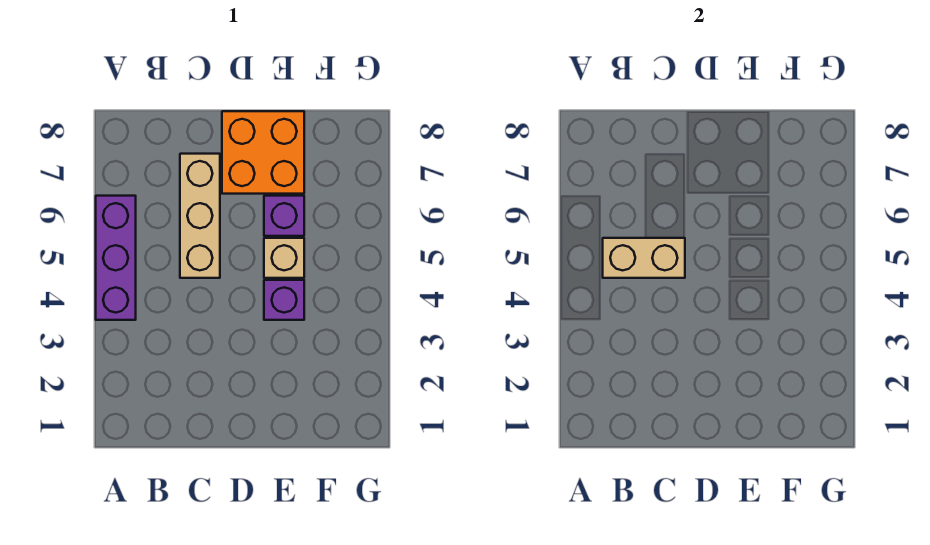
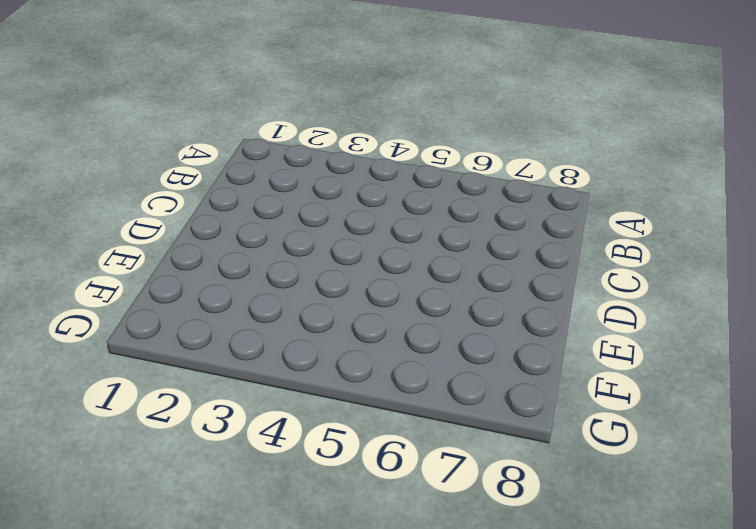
none -> purple brick A4:A6 level 1
none -> tan brick C5:C7 level 1

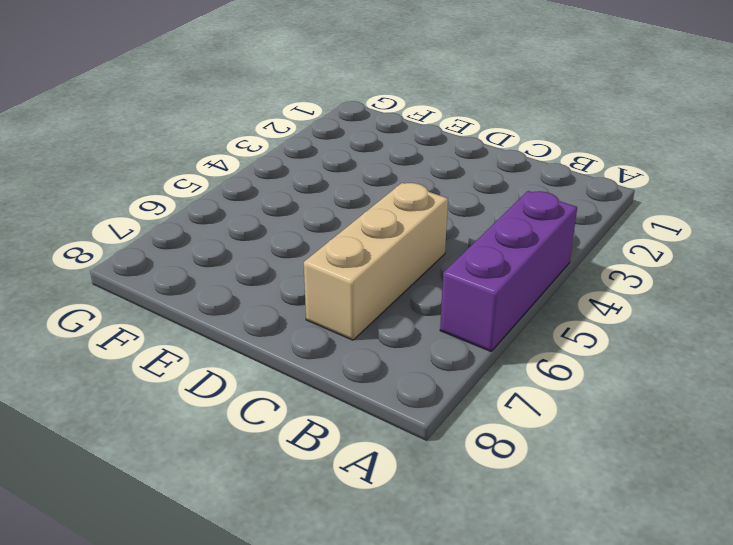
none -> orange brick D7:E8 level 1
none -> purple brick E4 level 1

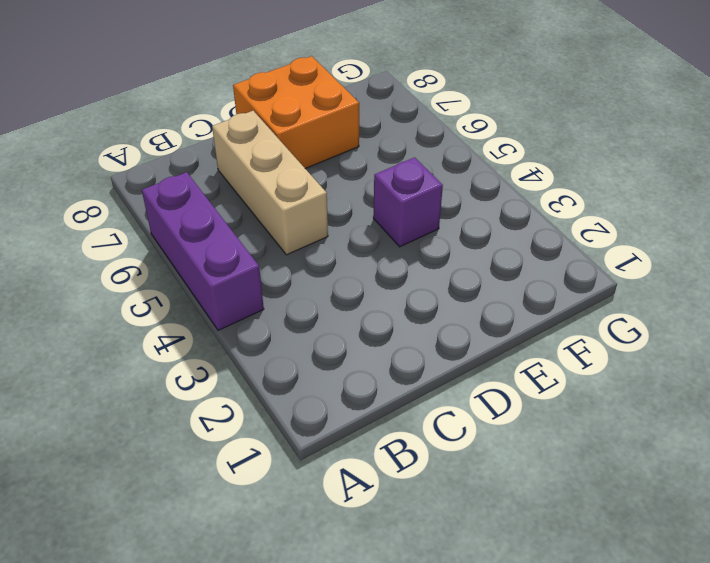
none -> tan brick E5 level 1
none -> purple brick E6 level 1

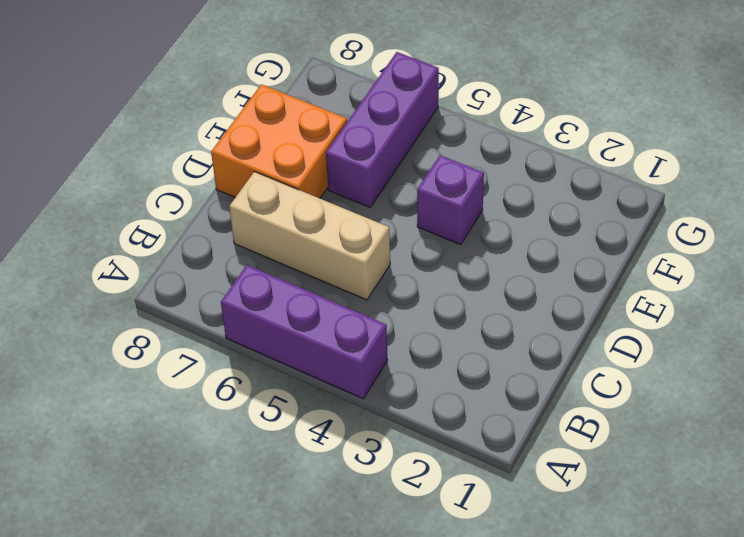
purple brick E6:G6 level 1 -> purple brick E6 level 1
none -> tan brick E5 level 1
none -> tan brick B5:C5 level 2

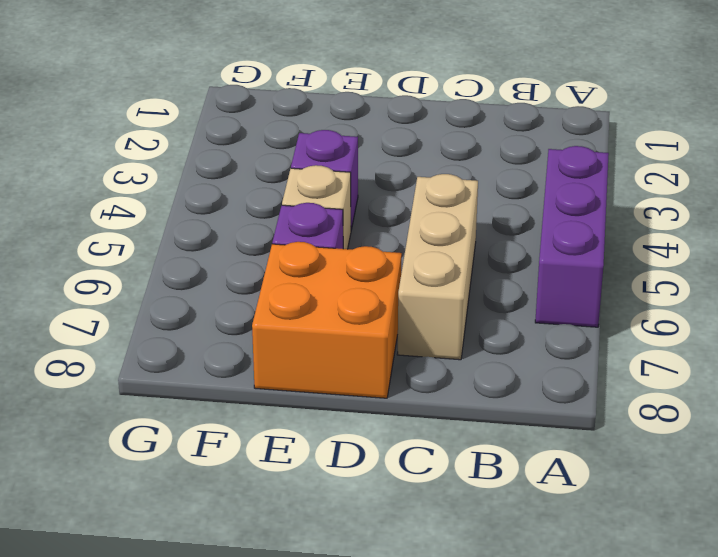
none -> tan brick B5:C5 level 2

